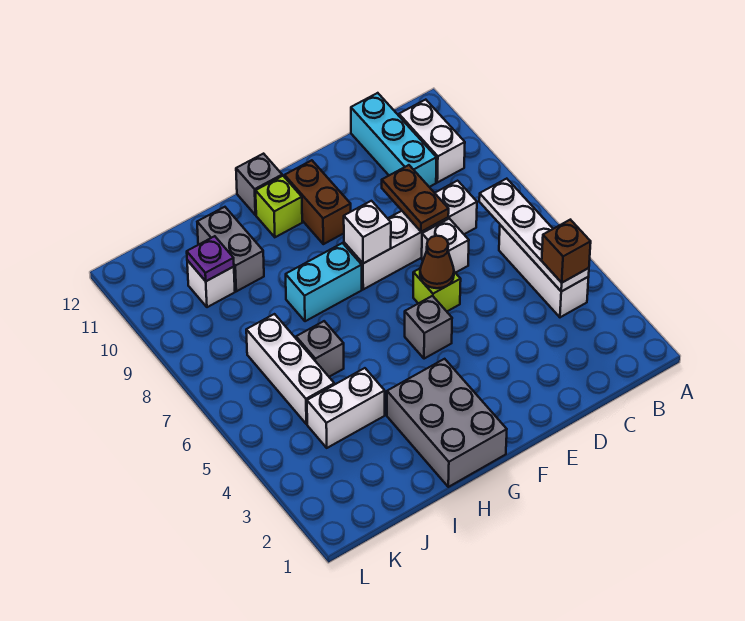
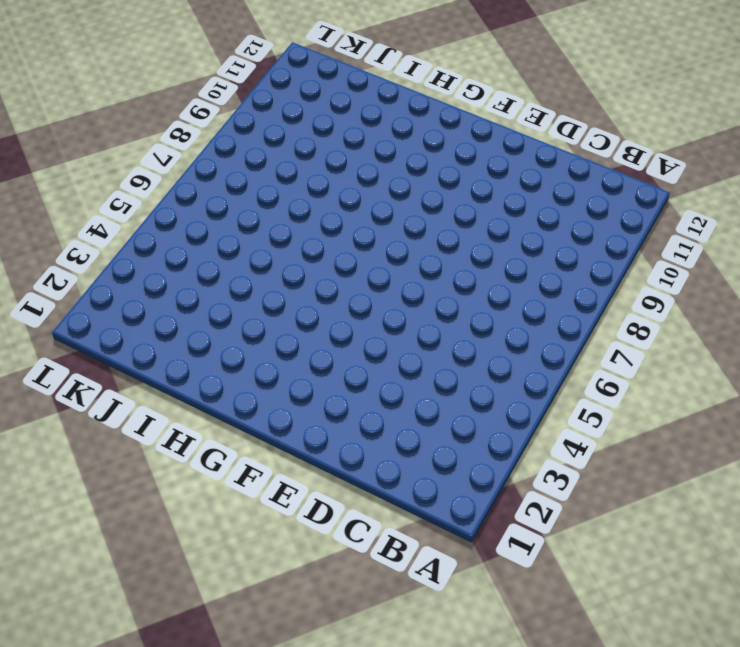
none -> white brick B4:B6 level 1
none -> white brick B10:B11 level 1
none -> white brick C8:F8 level 1

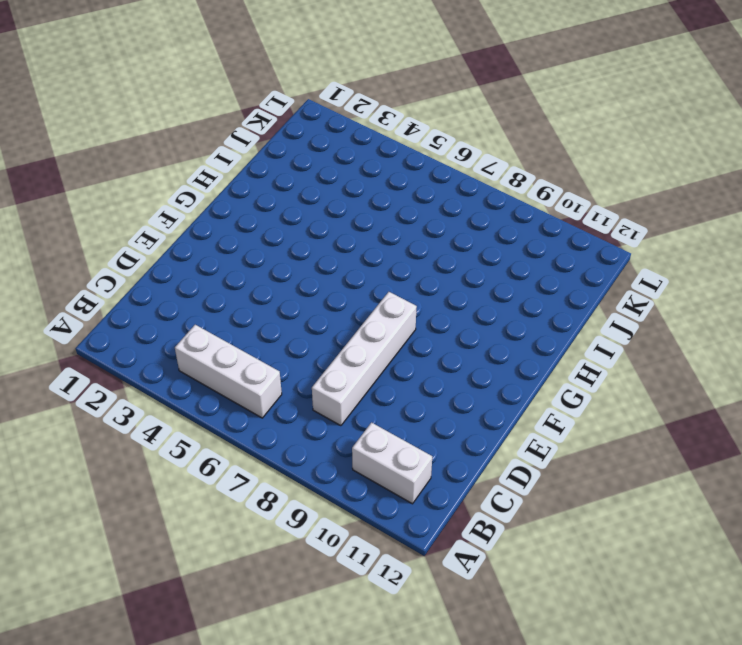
none -> cyan brick C10:C12 level 1
none -> white brick D7 level 1
none -> lime brick E6 level 1

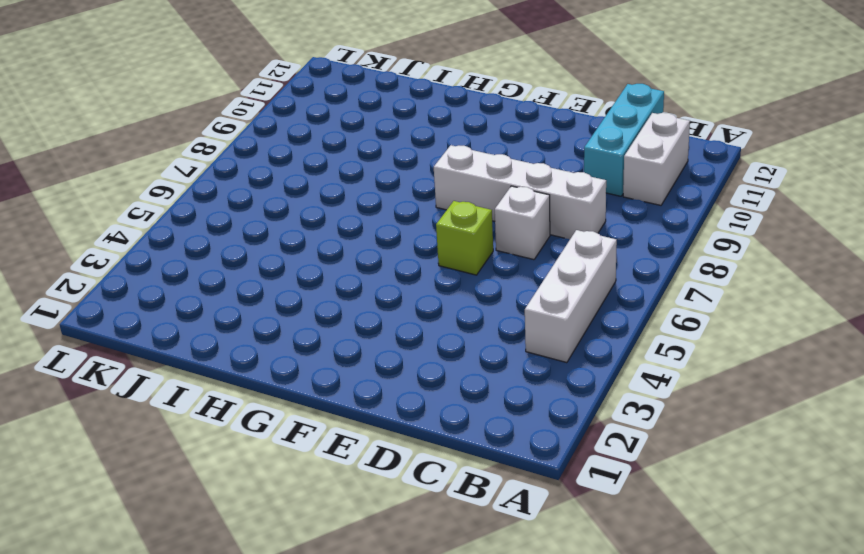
none -> grey brick F5 level 1
none -> brown brick F10:F11 level 1
none -> grey brick G1:H3 level 1

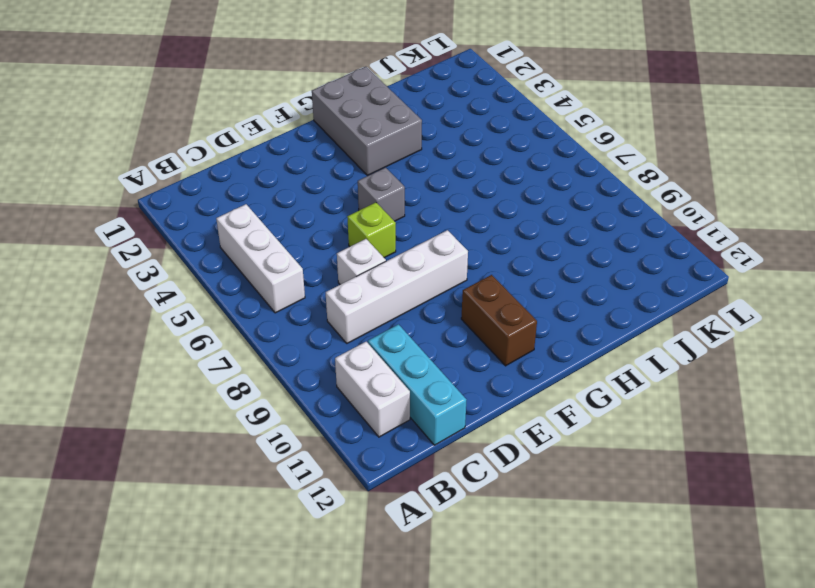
none -> cyan brick G8:H8 level 1
none -> lime brick G11 level 1
none -> grey brick G12 level 1

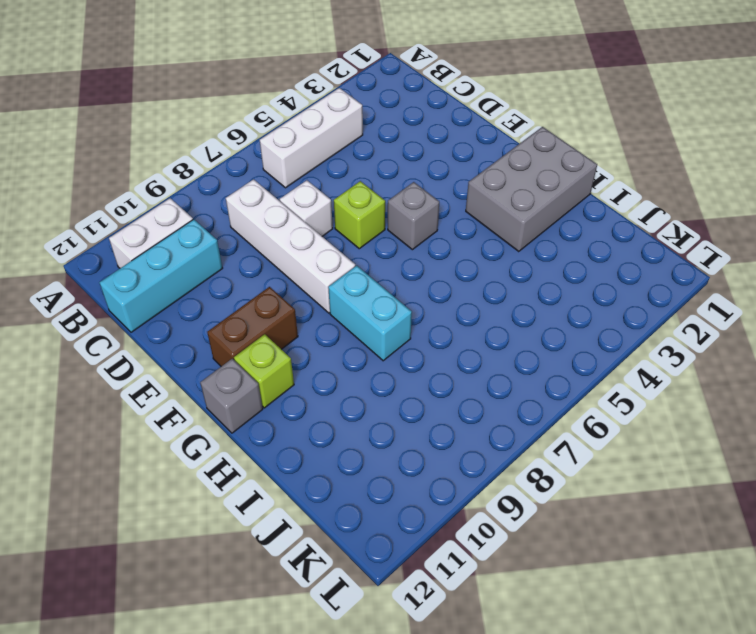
none -> white brick I4:J4 level 1
none -> grey brick I6 level 1
none -> grey brick I10:I11 level 1

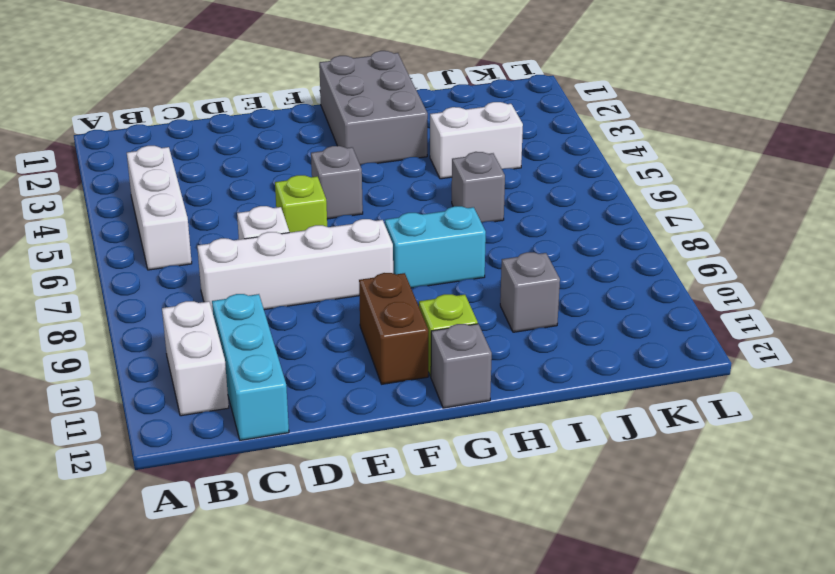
grey brick I10 level 1 -> grey brick I10:I11 level 1
none -> white brick J5:J7 level 1
none -> white brick J10 level 1
none -> white plate B4:B7 level 2

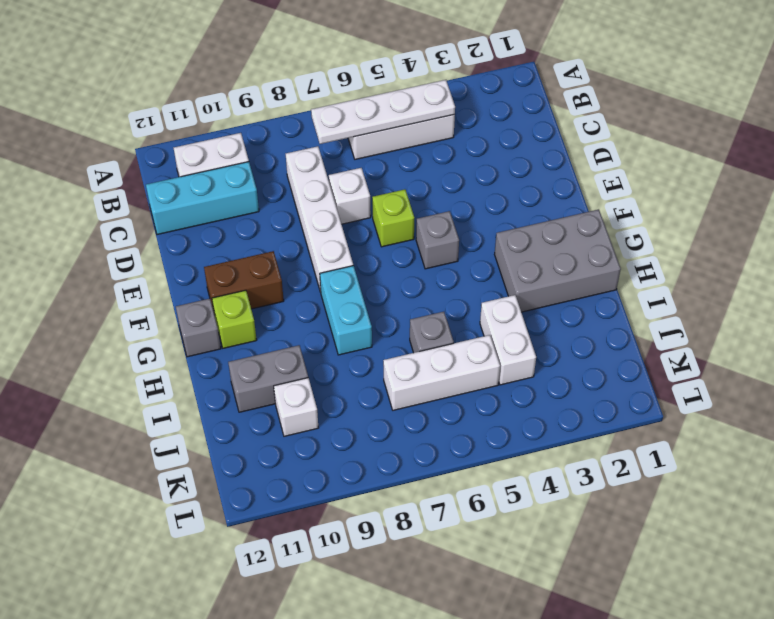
none -> brown plate D8:D9 level 2
none -> brown cone E6 level 2
none -> white brick F8 level 2

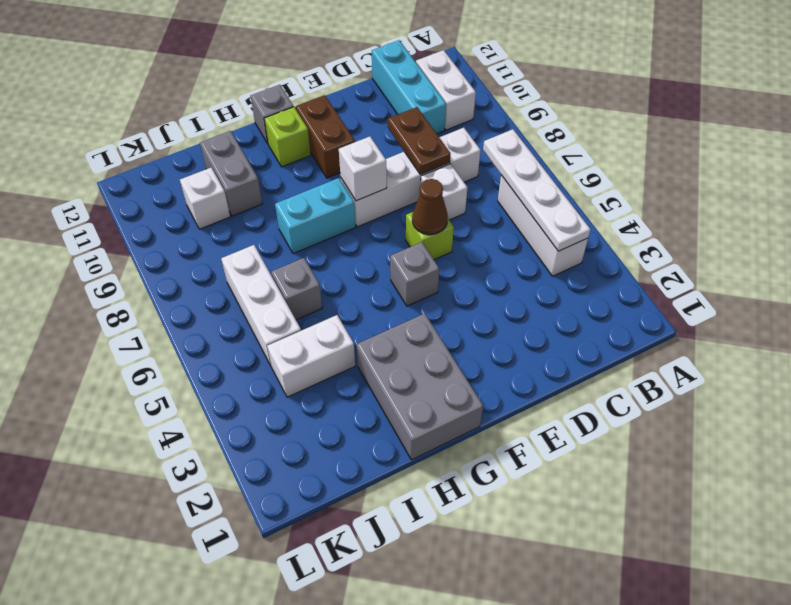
none -> purple plate J10 level 2
none -> brown brick B4 level 3

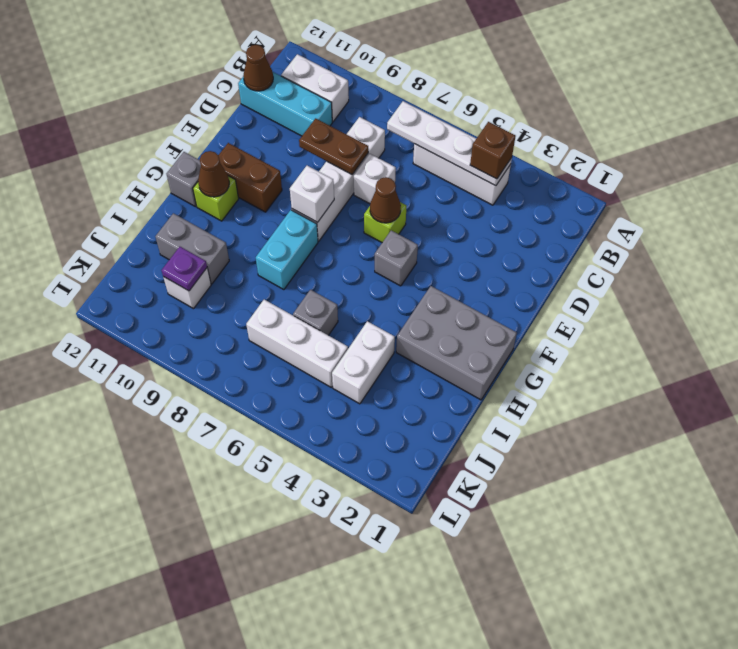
brown cone C12 level 2 -> none
brown cone G11 level 2 -> none

